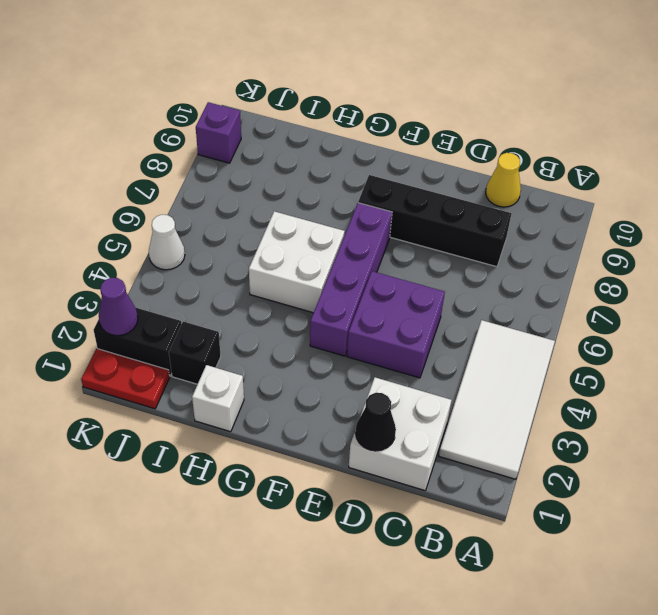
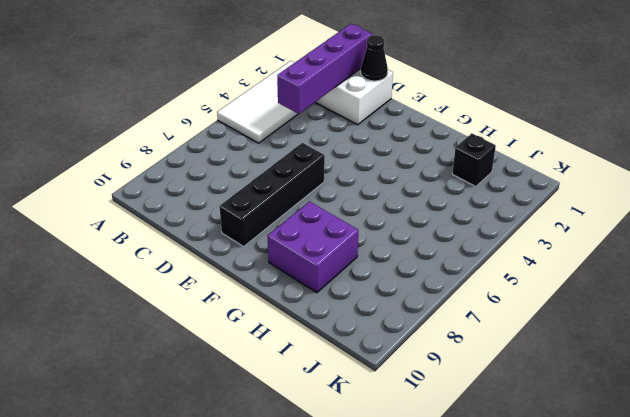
purple brick C1:C4 level 2 -> purple brick F4:F7 level 1
black brick E6:E9 level 1 -> black brick C8:F8 level 1
purple brick G8:H9 level 1 -> purple brick D4:E5 level 1
none -> yellow cone C10 level 1
none -> white brick G5:H6 level 1
none -> white brick H1 level 1

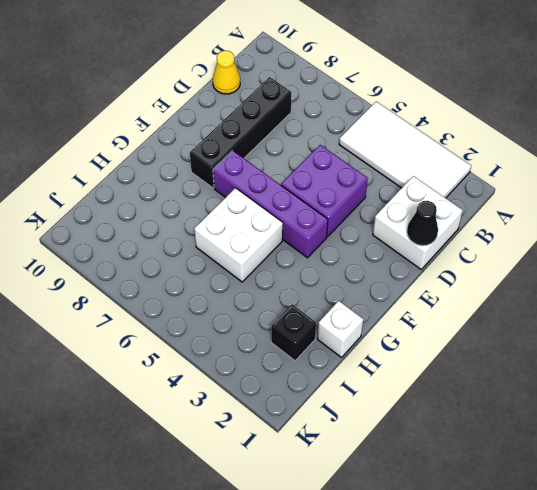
none -> red plate J1:K1 level 1
none -> black brick J2:K2 level 1
none -> white cone K5 level 1

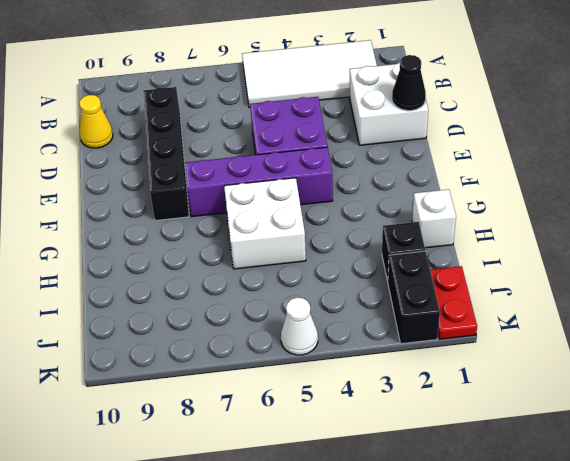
none -> purple brick K9 level 1
none -> purple cone K2 level 2

